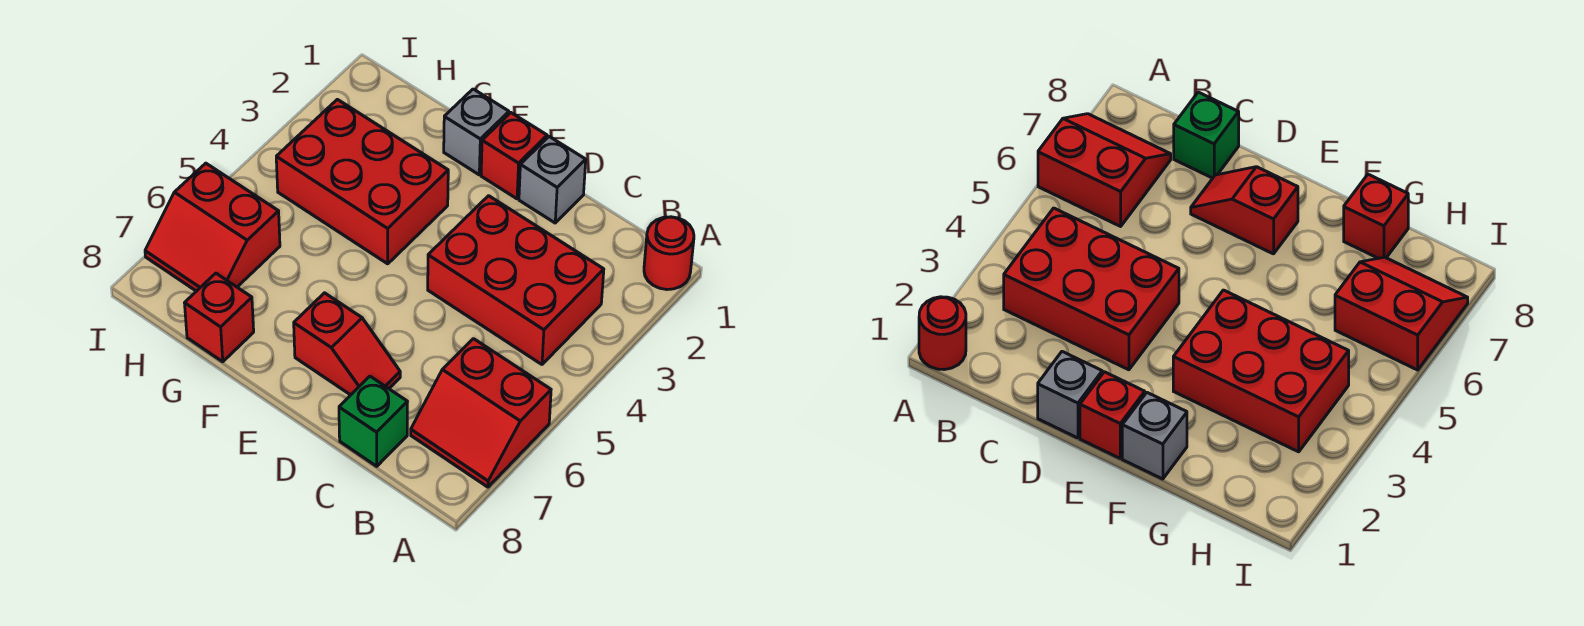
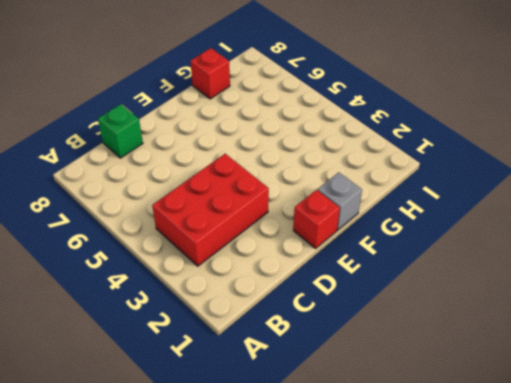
none -> red round brick A1 level 1
none -> red slope A6:B7 level 1 top 6

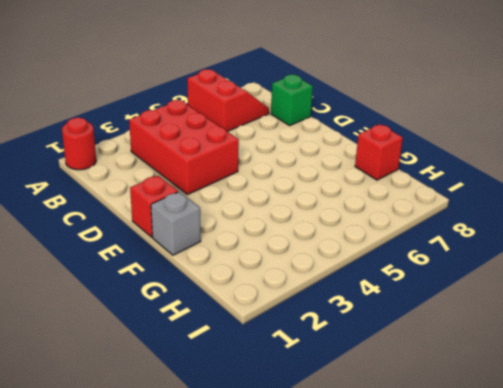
none -> grey brick D1 level 1
none -> red slope D7:E7 level 1 top E

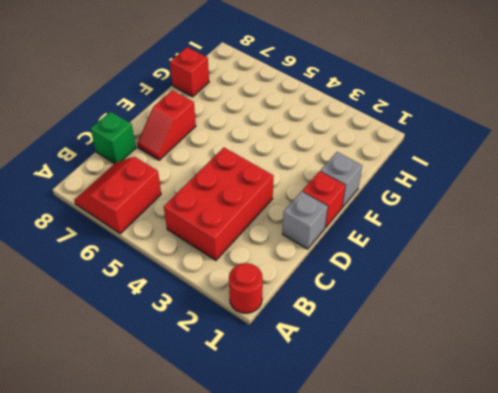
none -> red brick F3:H4 level 1
none -> red slope H6:I7 level 1 top 6

